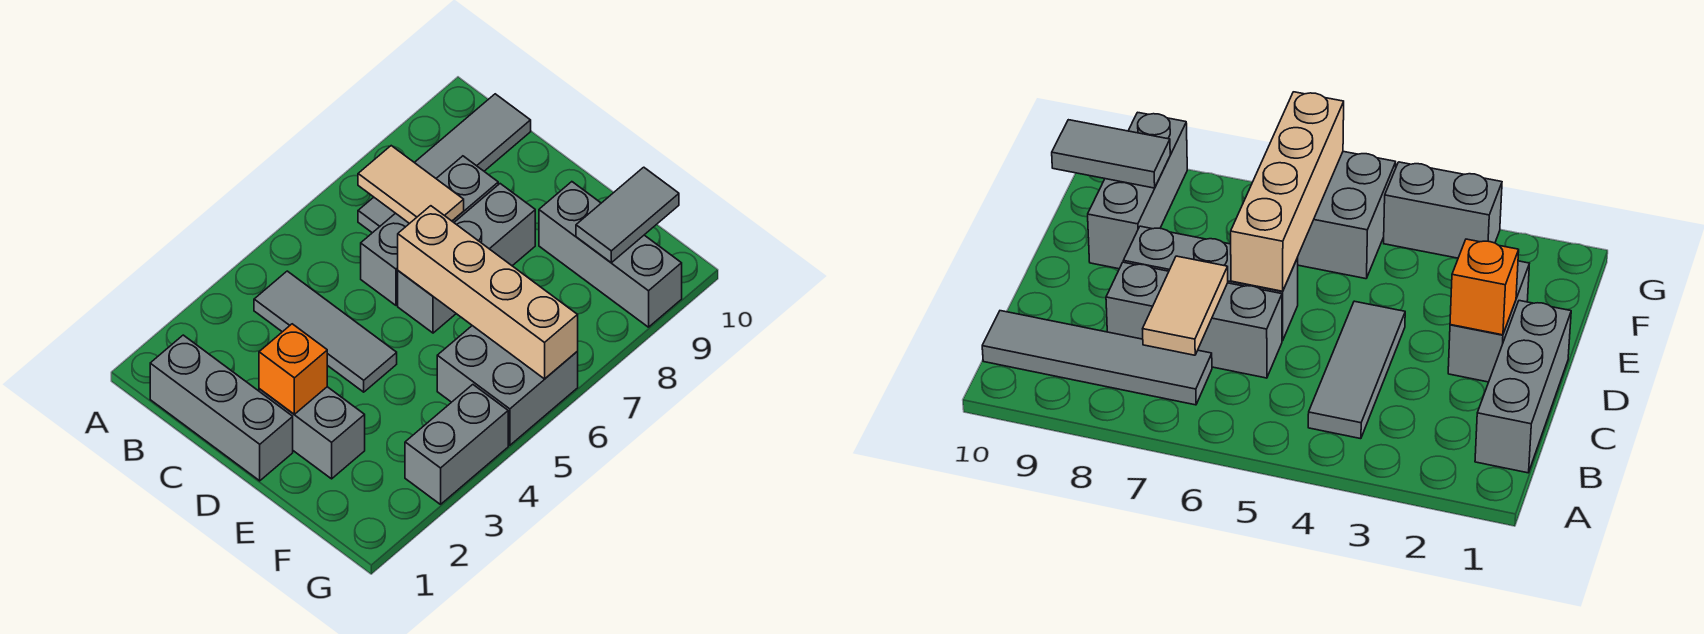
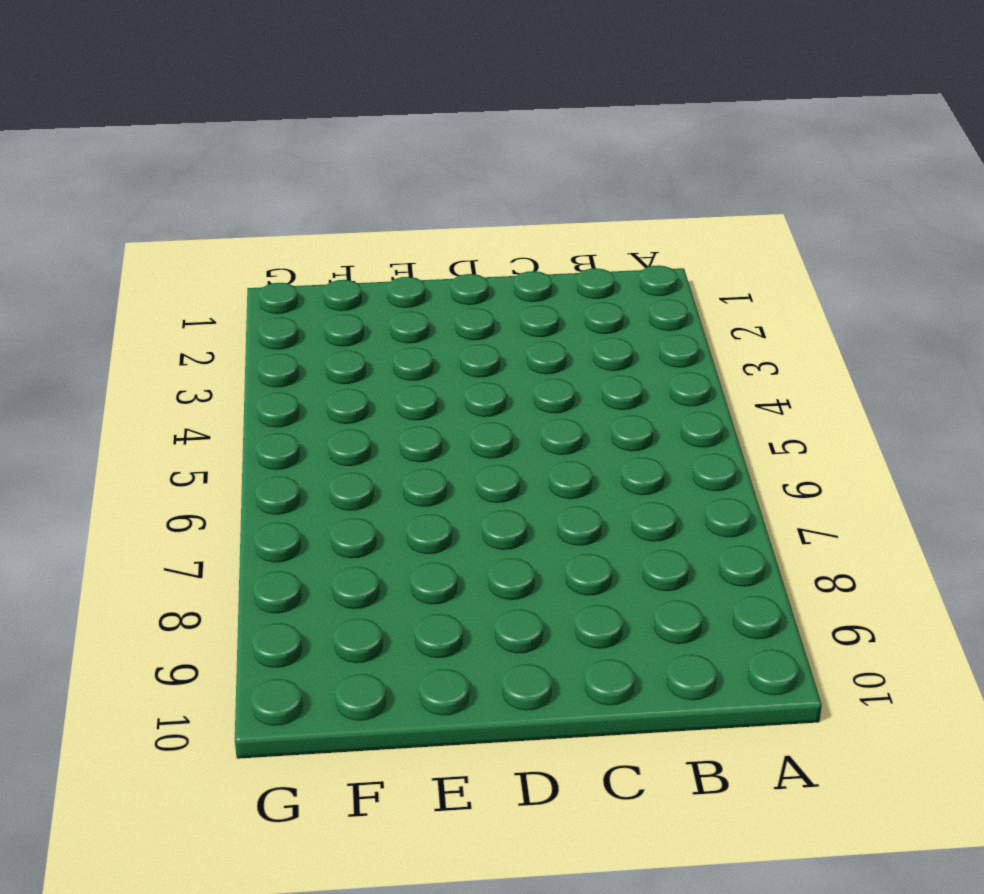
none -> grey brick B1:D1 level 1
none -> grey tile B4:D4 level 1
none -> grey tile B7:B10 level 1

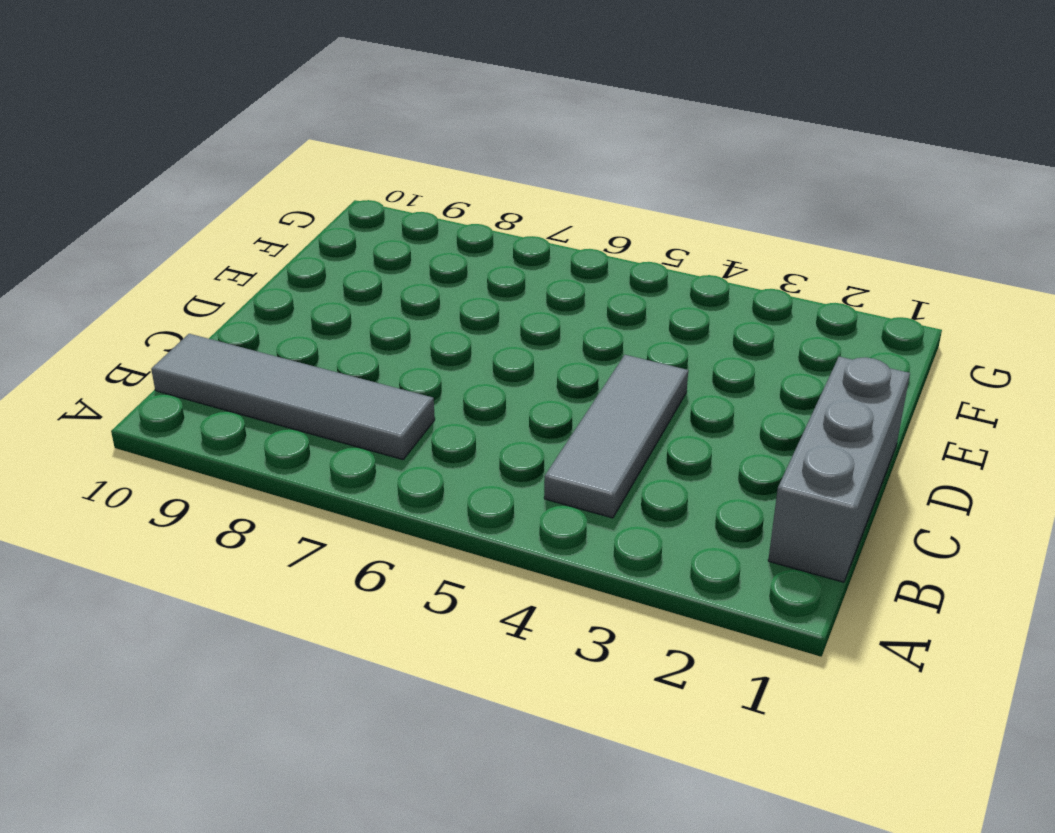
none -> grey brick C6:C8 level 1
none -> grey brick D2:E2 level 1
none -> grey brick D6:D8 level 1

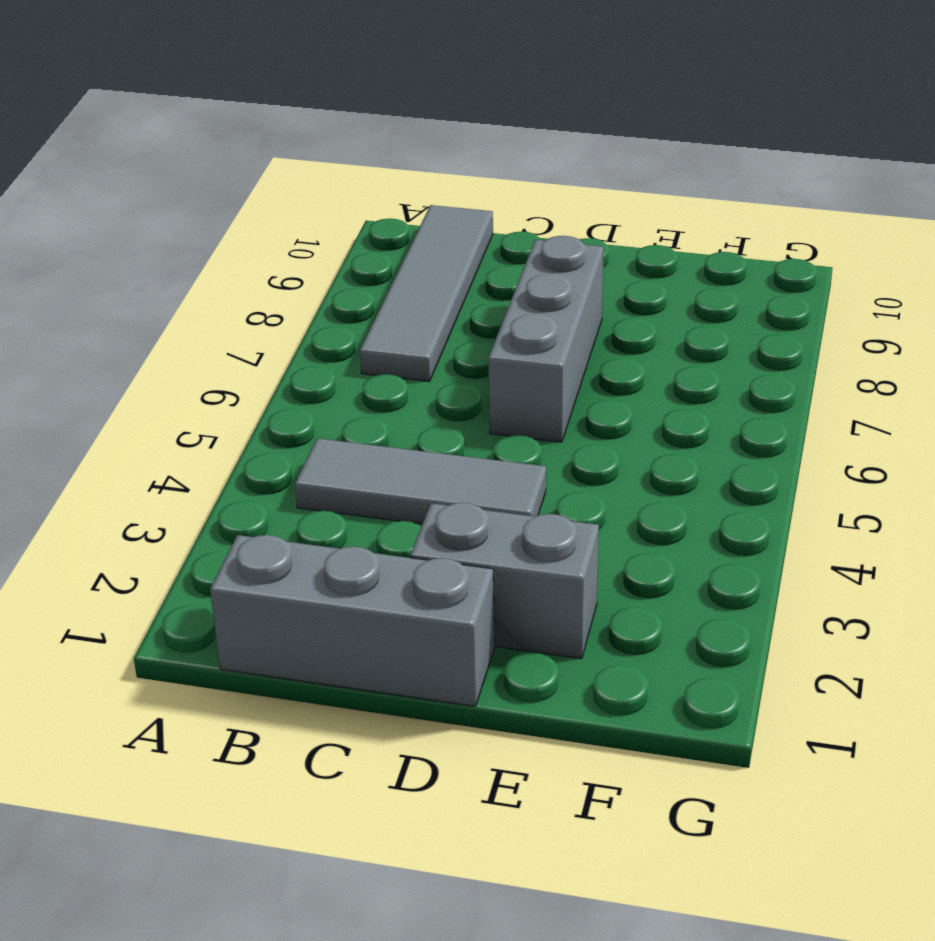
none -> grey brick C6:C8 level 1
none -> grey brick E9:G9 level 1
none -> grey brick F5:G6 level 1

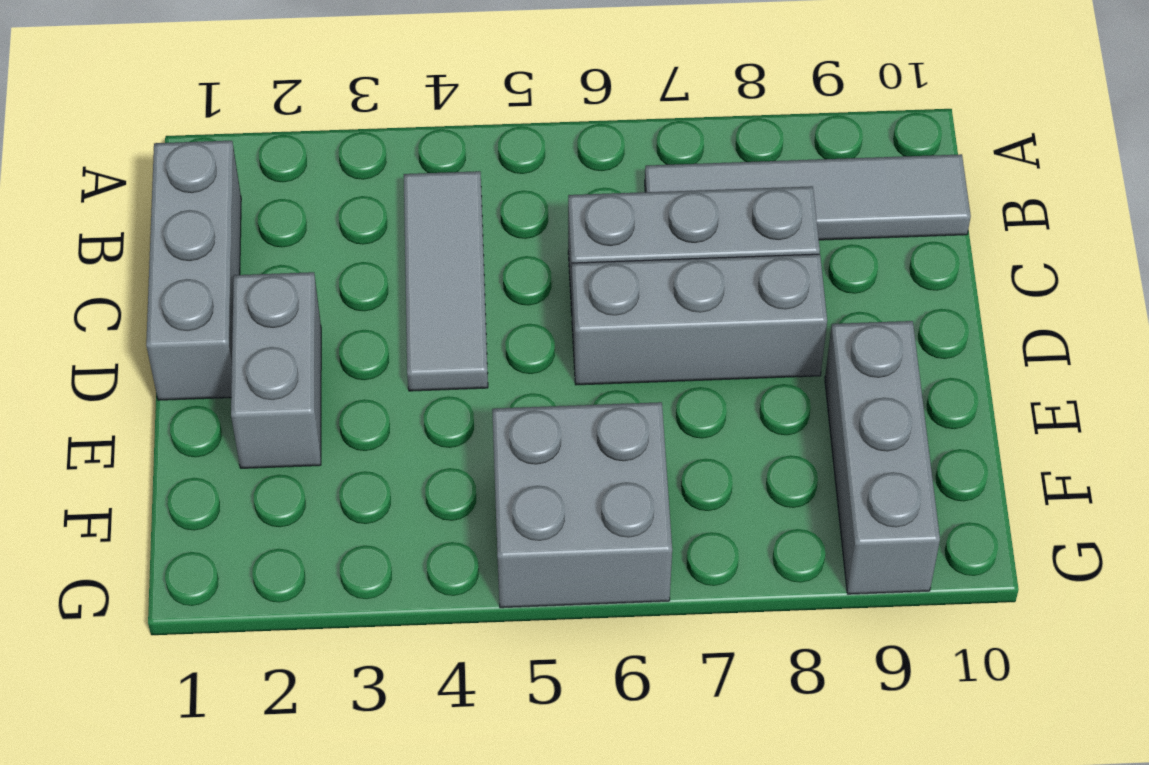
none -> grey brick G3:G4 level 1
none -> tan tile B7:C7 level 2
none -> orange brick D2 level 2

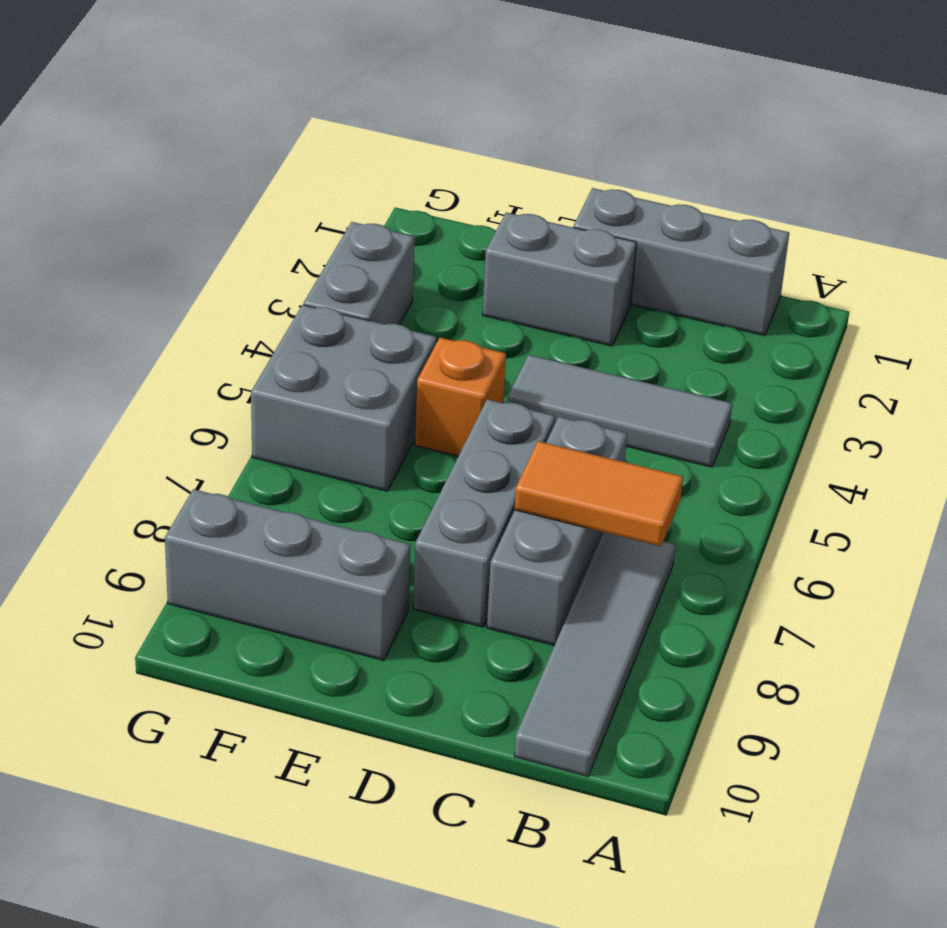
orange tile B7:C7 level 2 -> tan tile B7:C7 level 2
orange brick E5 level 1 -> orange brick D2 level 2
none -> tan brick D6:G6 level 2
none -> grey tile F9:F10 level 2

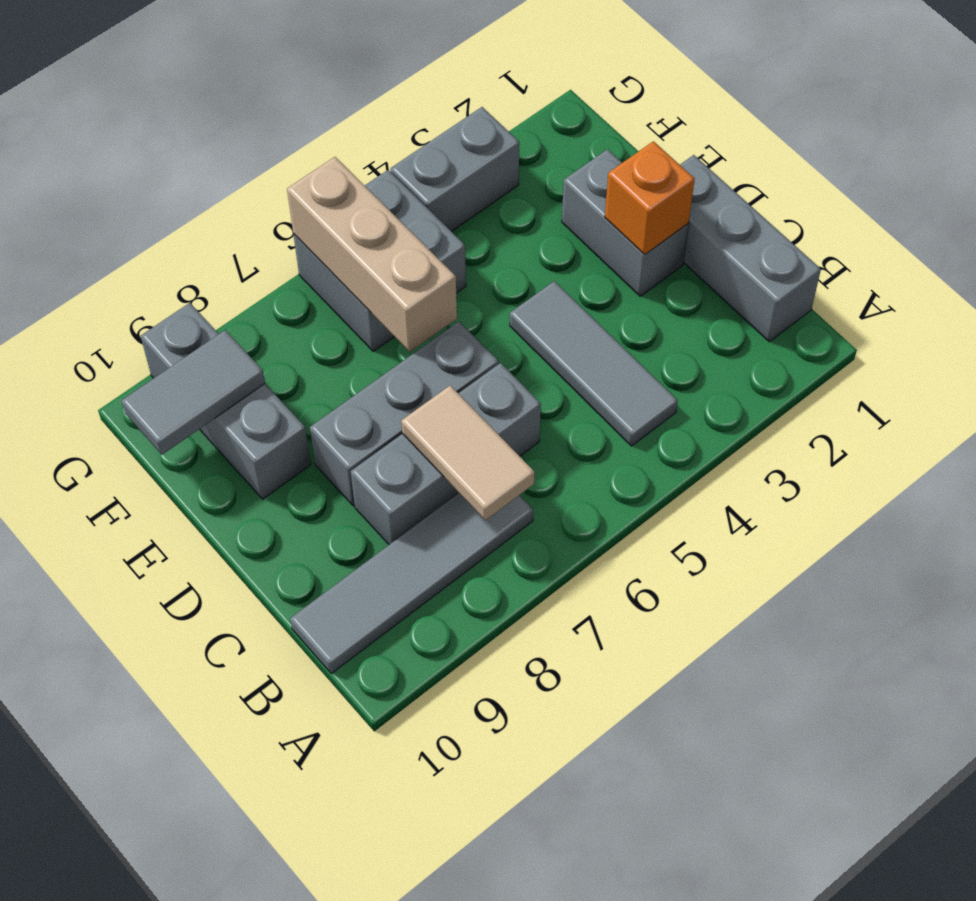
tan brick E6:G6 level 2 -> tan brick D6:G6 level 2

